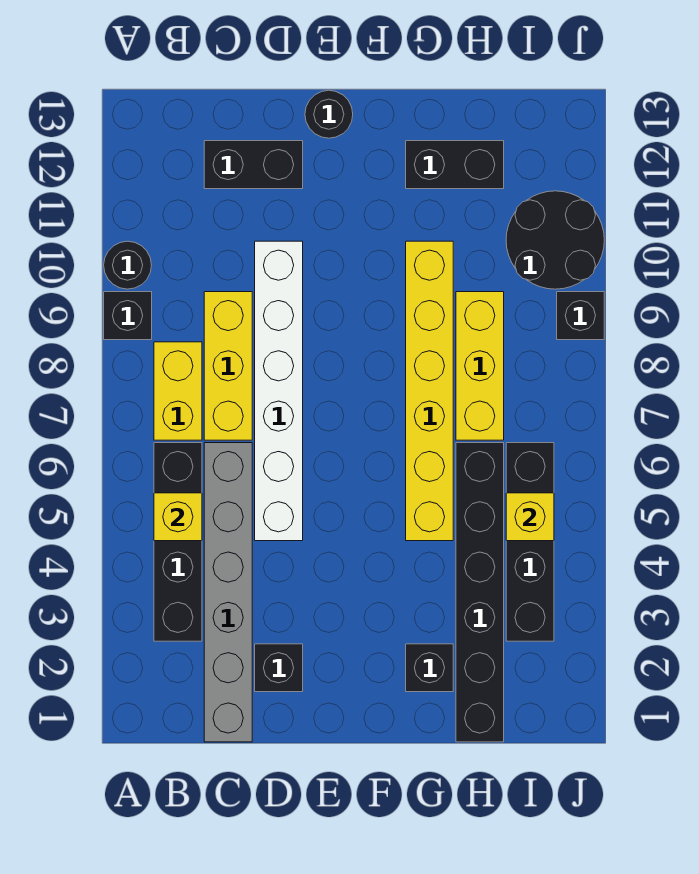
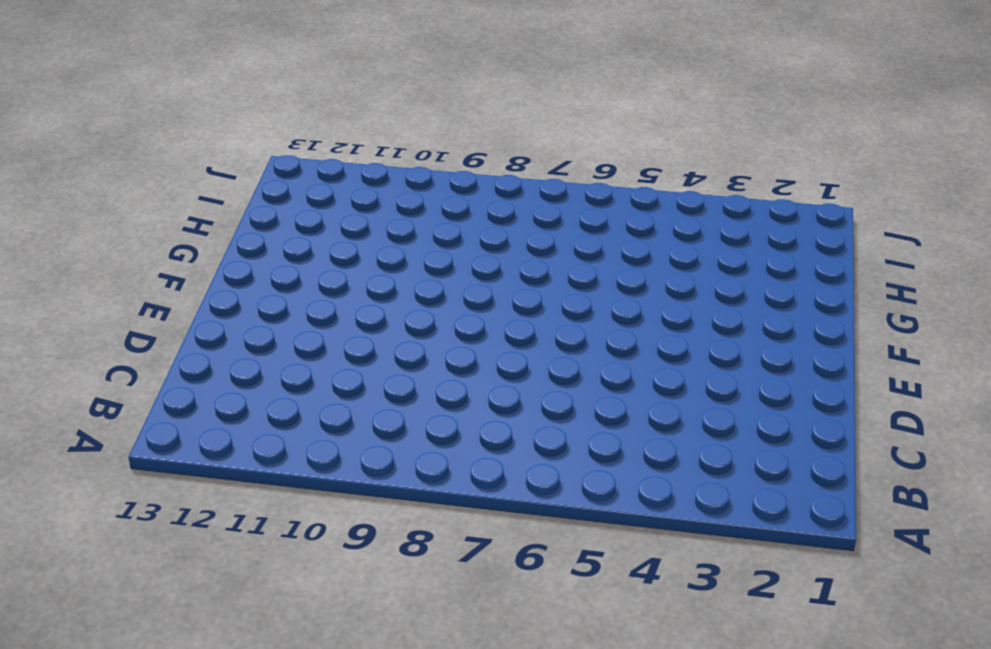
none -> black brick A9 level 1
none -> black round brick A10 level 1
none -> black brick B3:B6 level 1

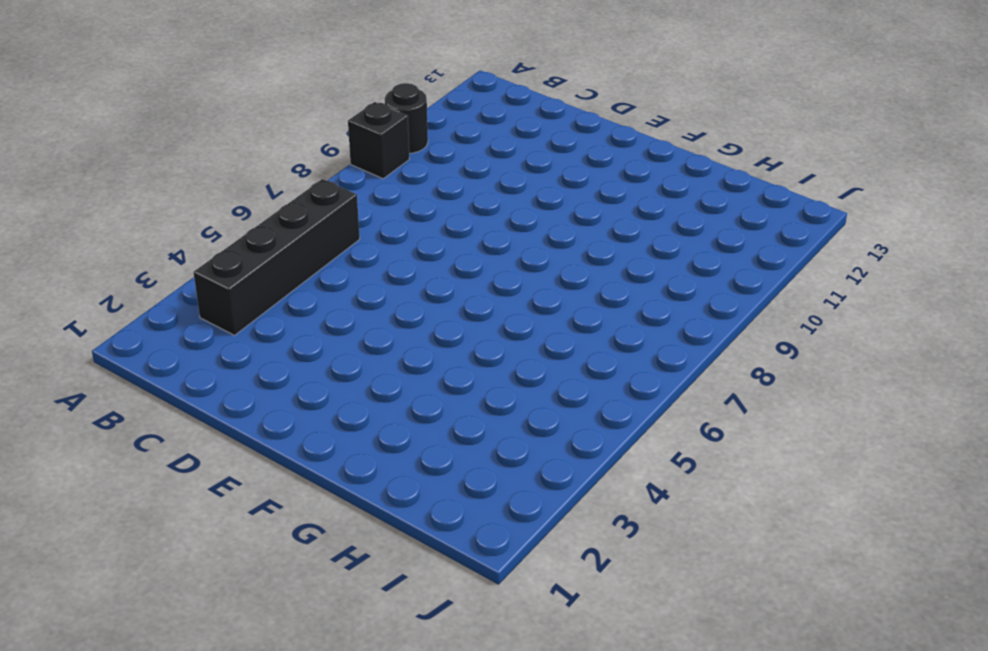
none -> yellow brick B7:B8 level 1
none -> grey brick C1:C6 level 1
none -> yellow brick C7:C9 level 1

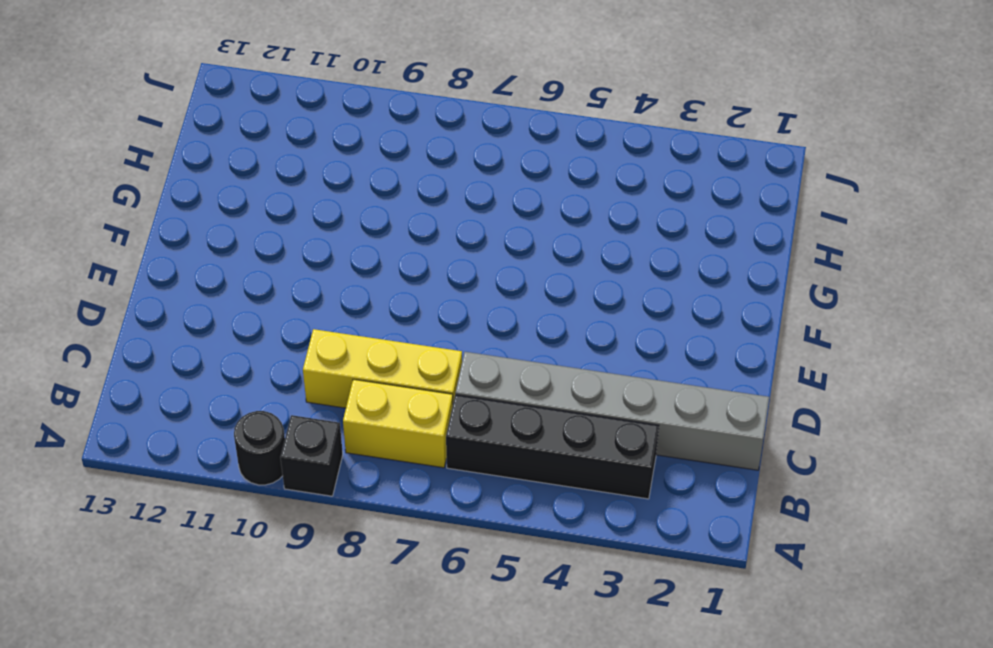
none -> black brick C12:D12 level 1
none -> black brick D2 level 1
none -> white brick D5:D10 level 1

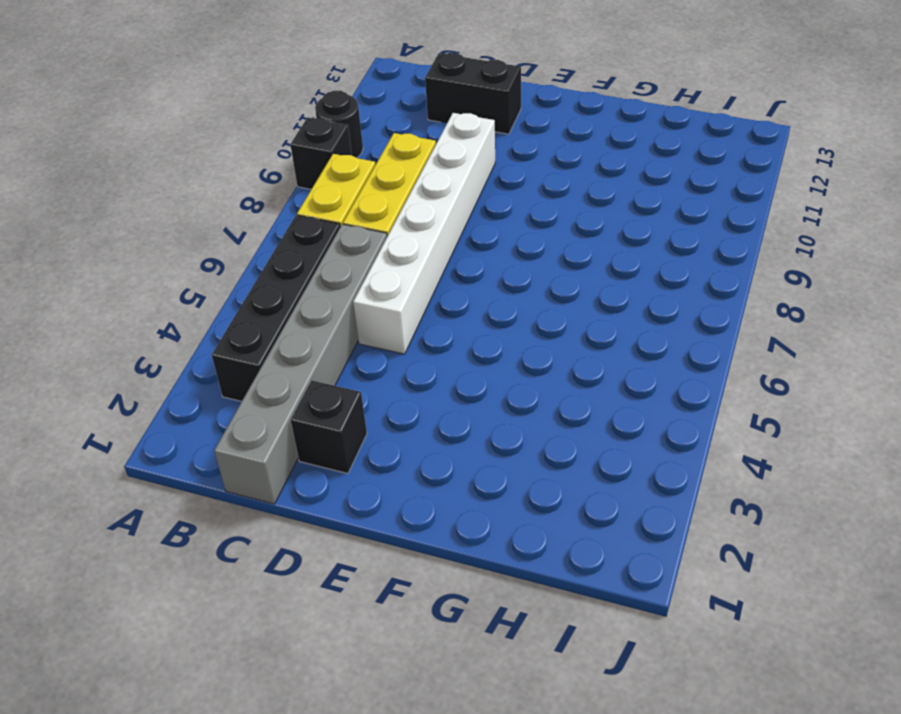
none -> black round brick E13 level 1
none -> black brick G2 level 1
none -> yellow brick G5:G10 level 1

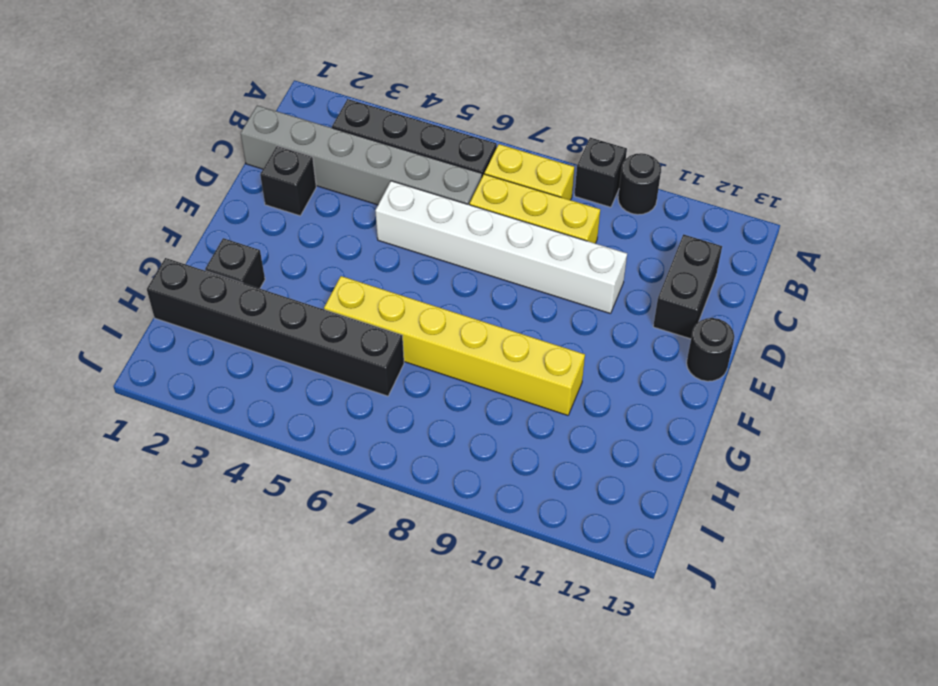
none -> black brick G12:H12 level 1
none -> yellow brick H7:H9 level 1
none -> black brick I3:I6 level 1

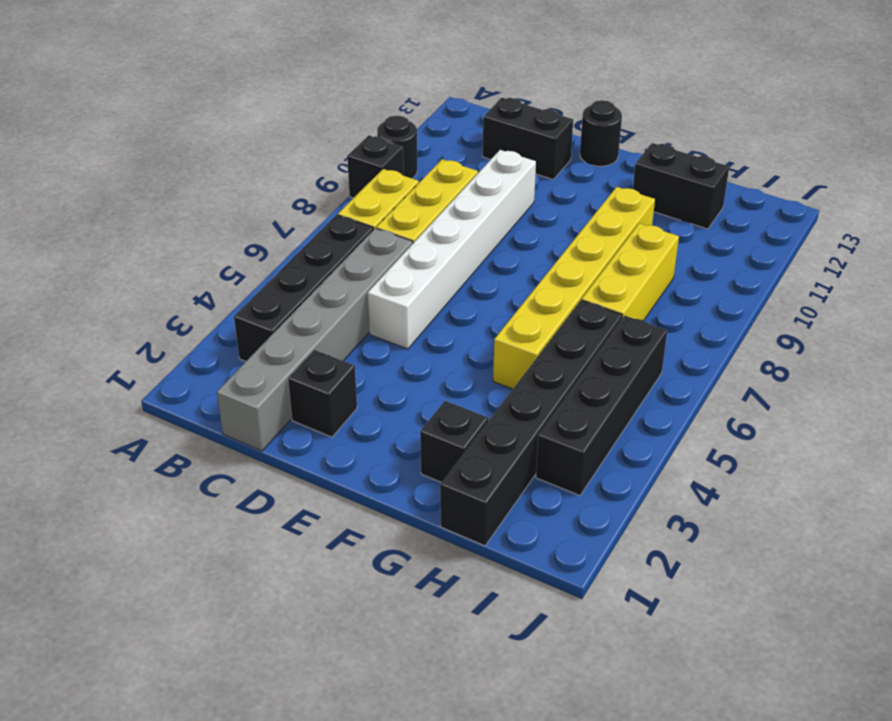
none -> black round brick I10:J11 level 1
none -> black brick J9 level 1
none -> yellow brick B5 level 2

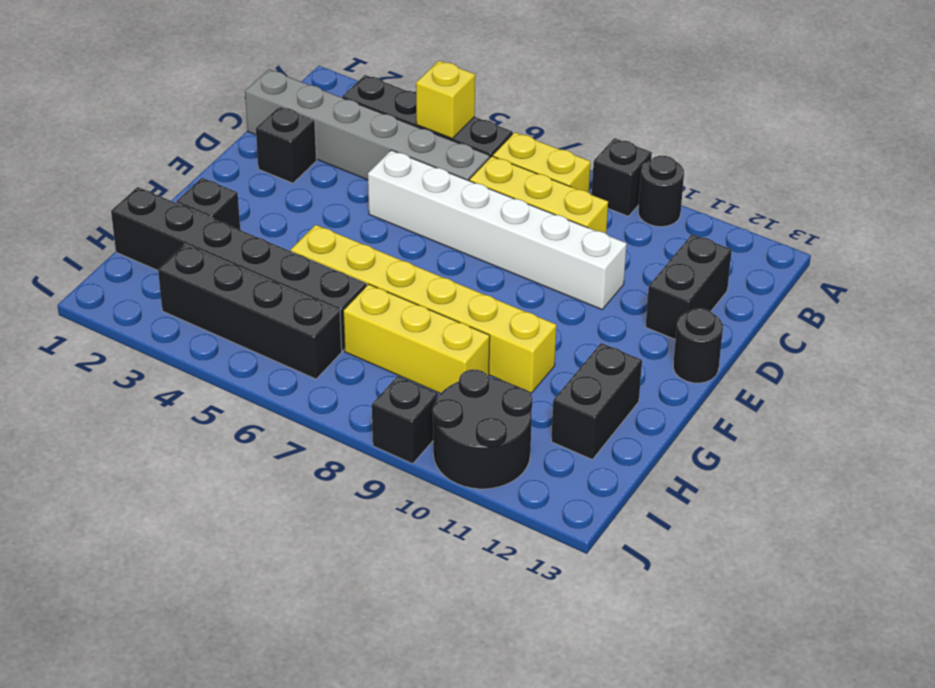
none -> yellow brick I5 level 2

